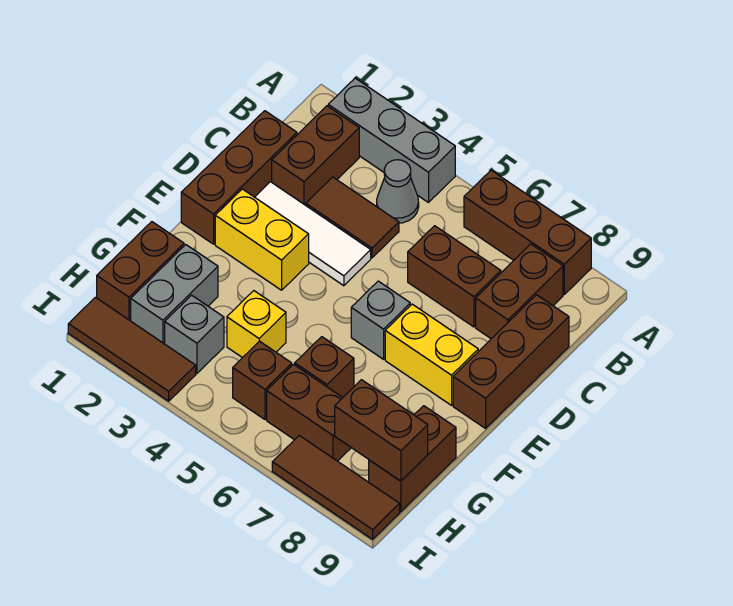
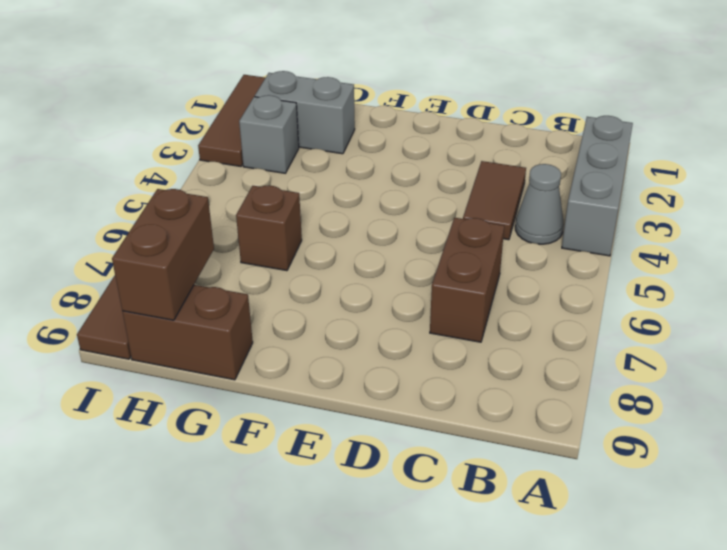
none -> brown brick A6:A8 level 1
none -> brown brick B2:C2 level 1
none -> brown brick B8:C8 level 1

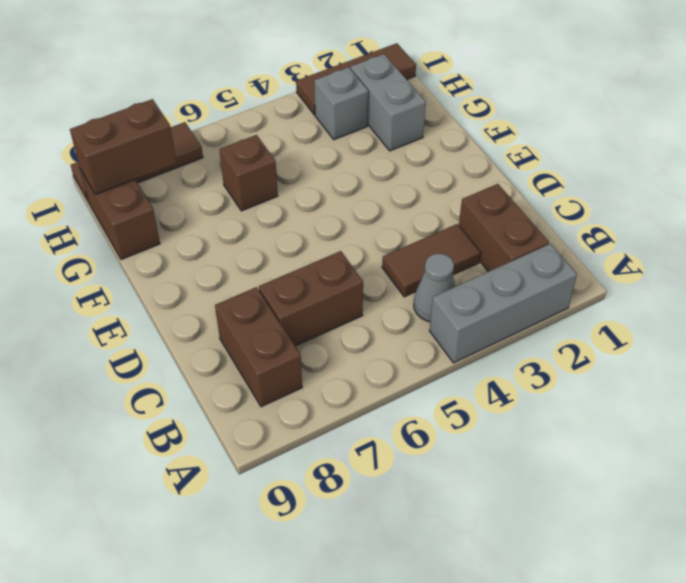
none -> brown brick A6:A8 level 1
none -> brown brick C1:E1 level 1
none -> brown brick C9:E9 level 1

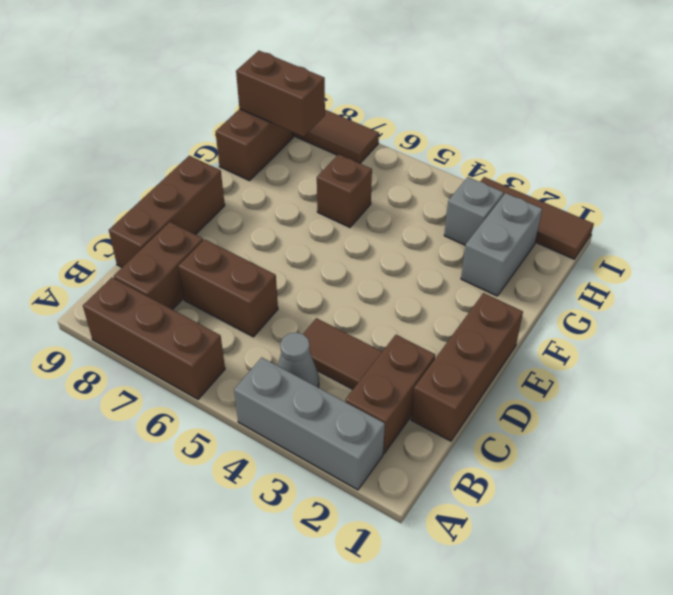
none -> white tile D2:D4 level 1
none -> yellow brick E2:E3 level 1
none -> grey brick E6 level 1

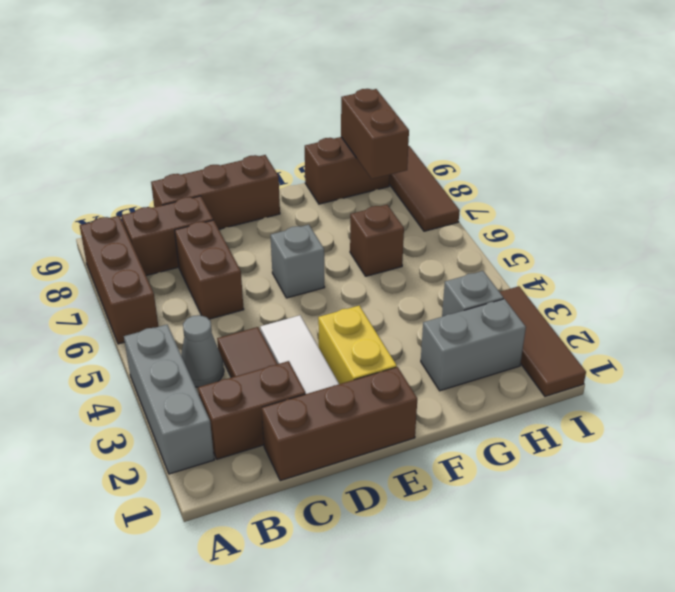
none -> yellow brick E7:E8 level 1
none -> brown brick G1:H1 level 1
none -> yellow brick G4 level 1

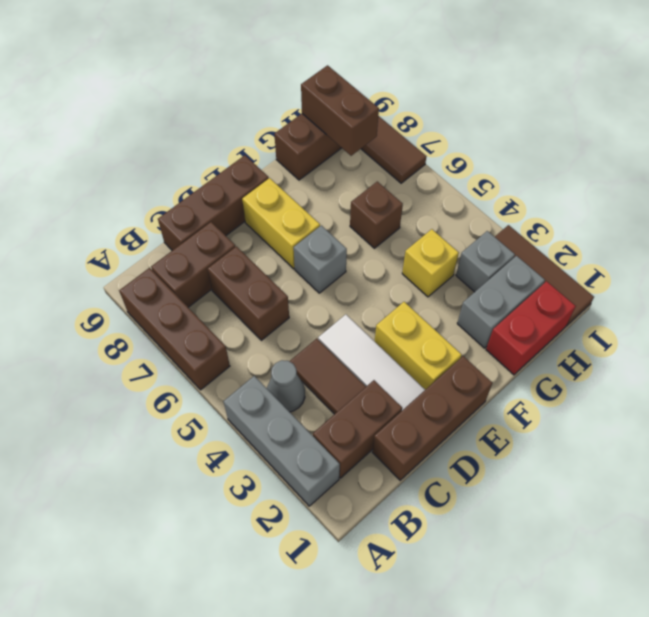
red brick G1:H1 level 1 -> brown brick G1:H1 level 1
none -> brown brick H5 level 1
none -> brown brick H6:H7 level 1

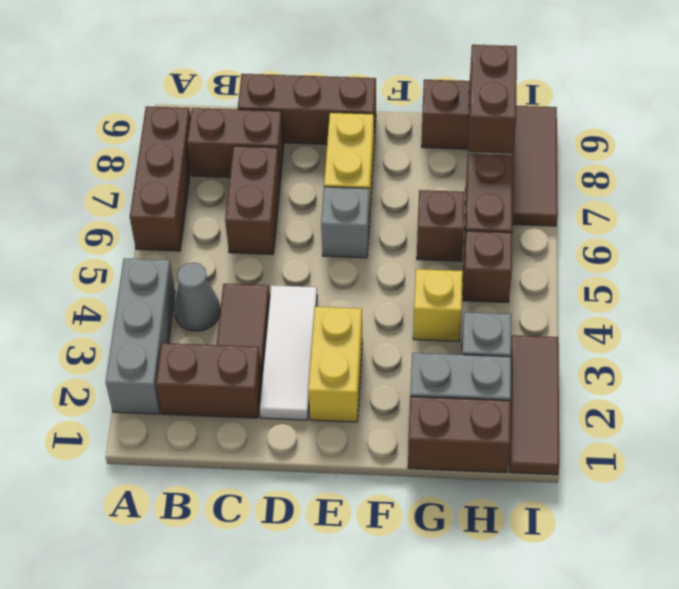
none -> brown brick C1:E1 level 1

